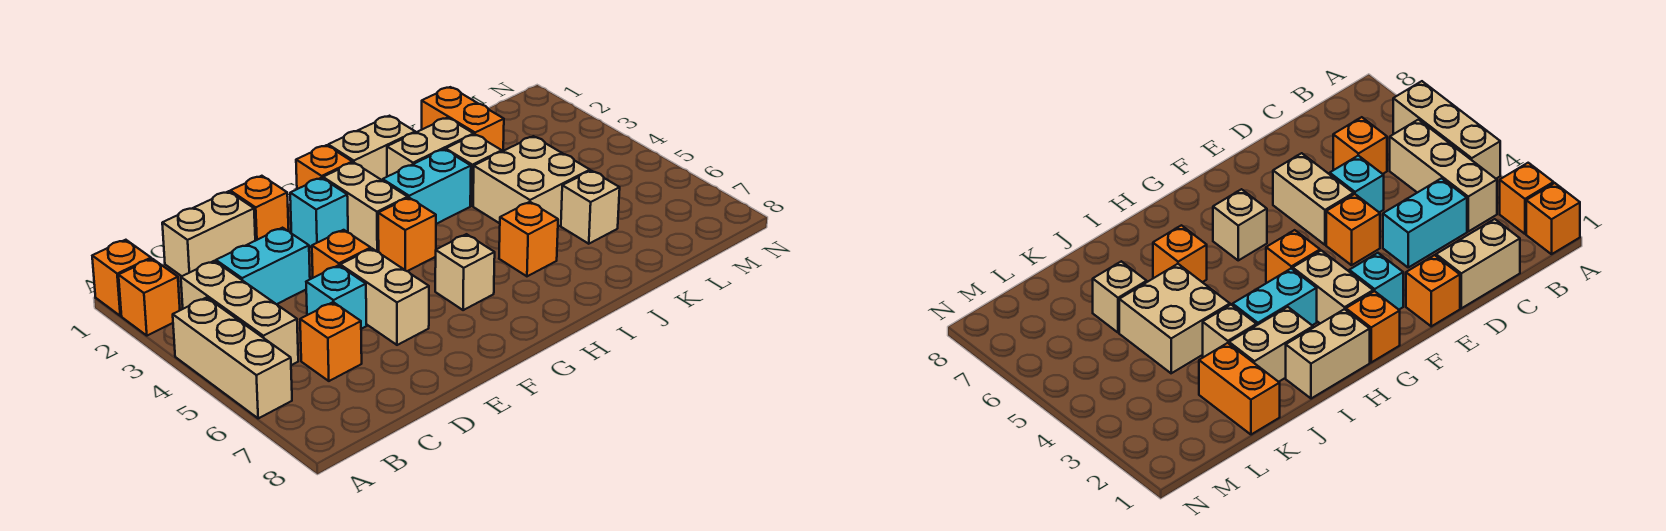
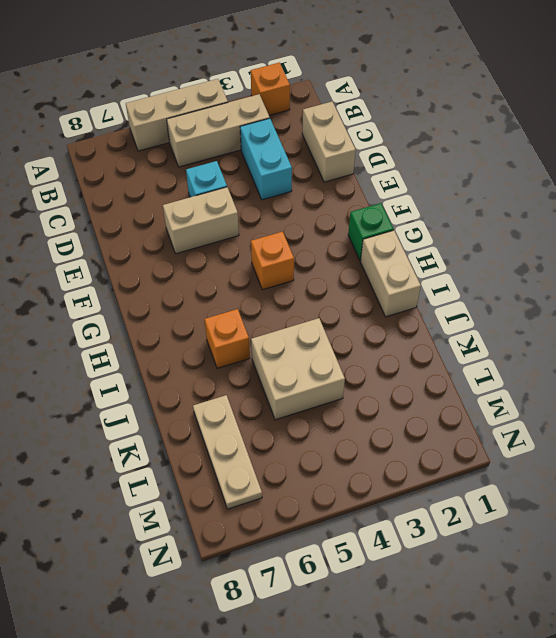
green brick G1 level 1 -> orange brick G1 level 1
tan plate K7:M7 level 1 -> none
none -> orange brick A1 level 1
none -> orange brick C6 level 1
none -> orange brick E1 level 1

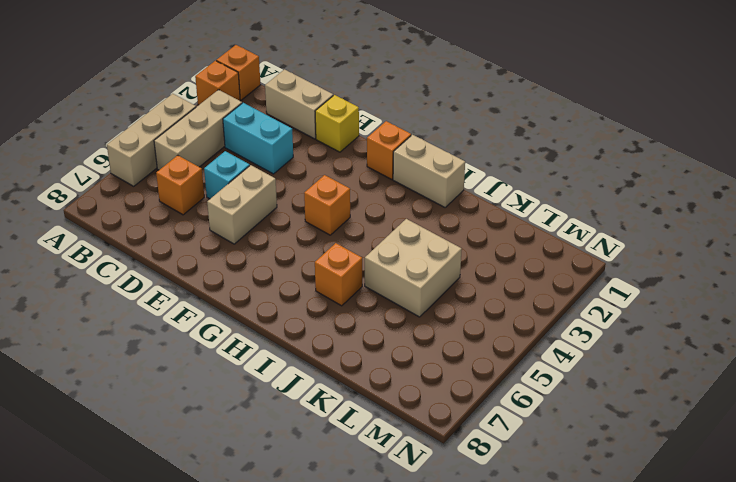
yellow brick E1 level 1 -> orange brick E1 level 1
none -> orange brick E4 level 1
none -> cyan brick F2 level 1
none -> tan brick G2:G3 level 1

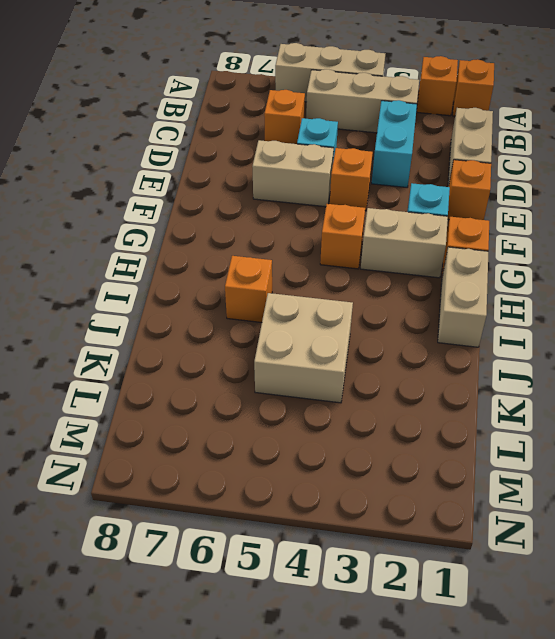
none -> tan brick G6 level 1
none -> cyan brick H3:I3 level 1
none -> tan brick I2:J2 level 1

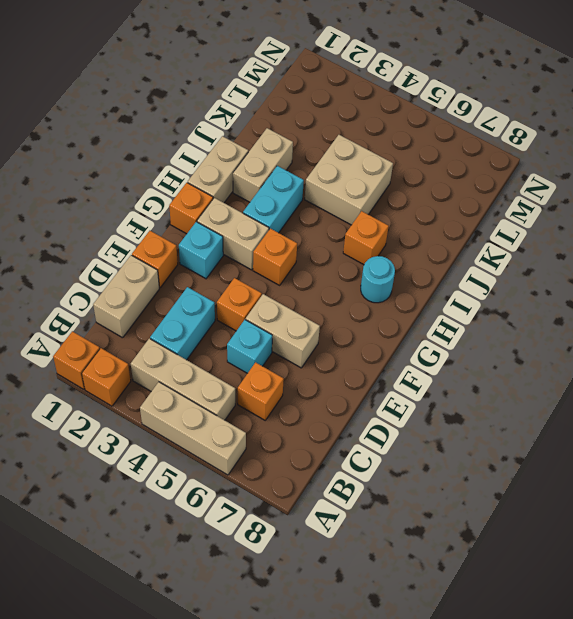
cyan round brick H7 level 1 -> none
none -> tan brick G6 level 1
none -> tan brick J3 level 1
none -> orange brick K1:K2 level 1

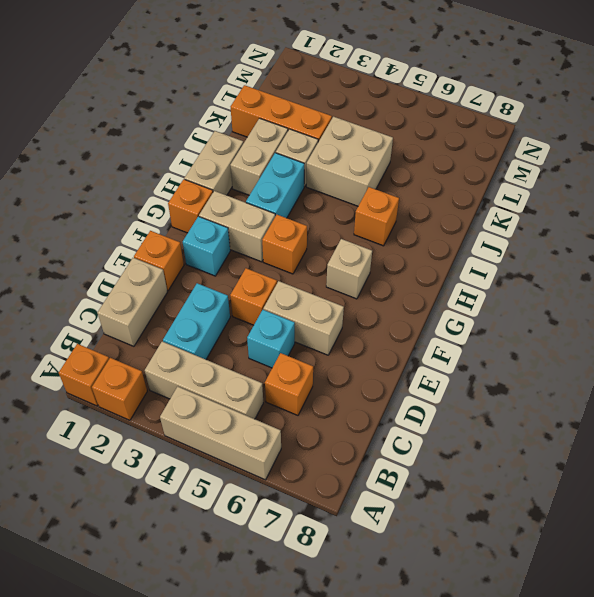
orange brick K1:K3 level 1 -> orange brick K1:K2 level 1
none -> tan brick K6 level 1

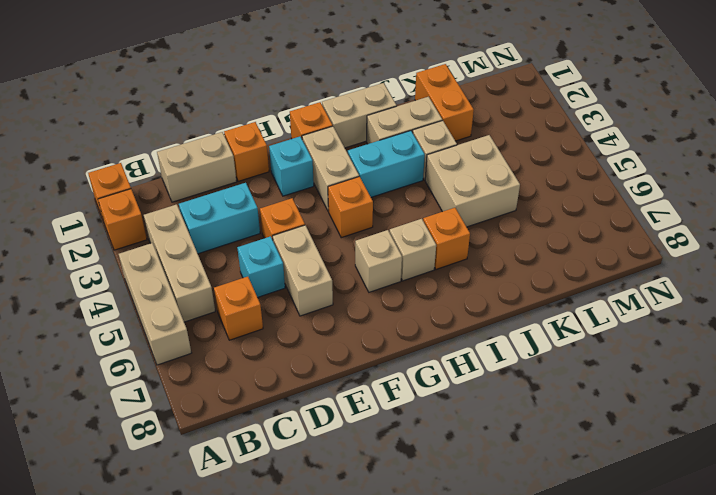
tan brick H6 level 1 -> tan brick K6 level 1

